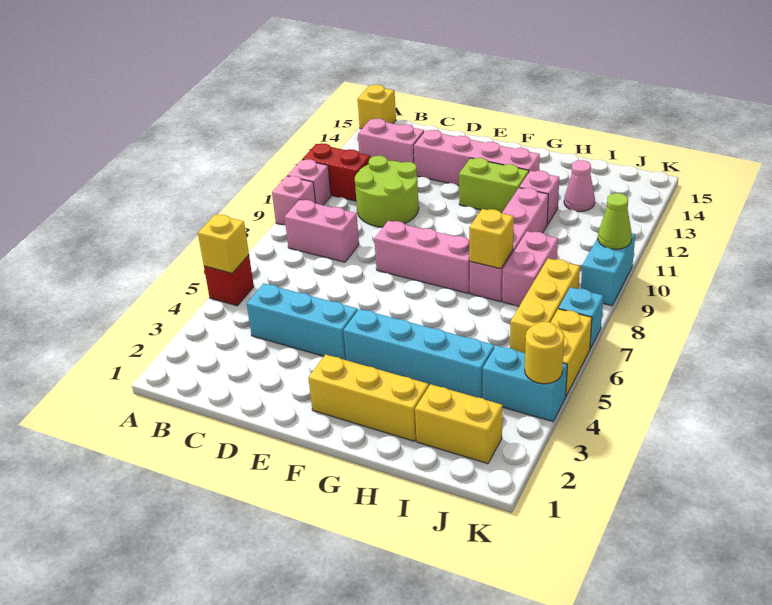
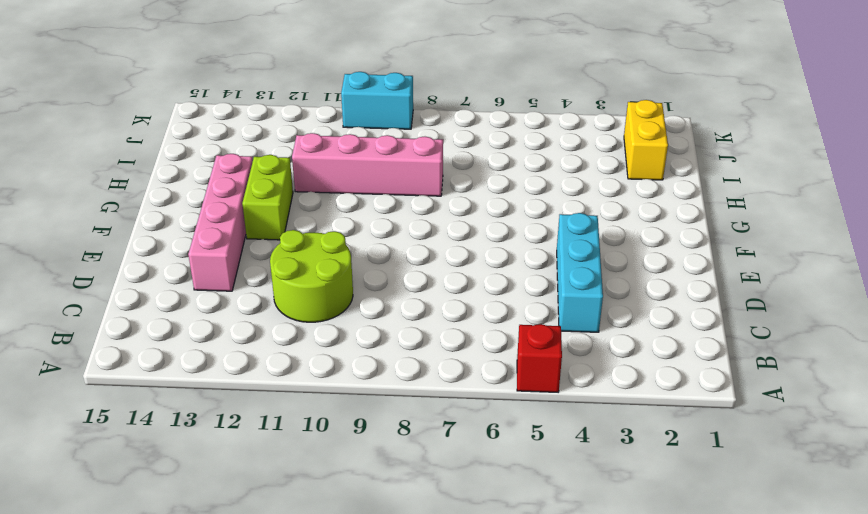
none -> pink brick A9 level 1
none -> pink brick A10 level 1
none -> red brick A11:B11 level 1

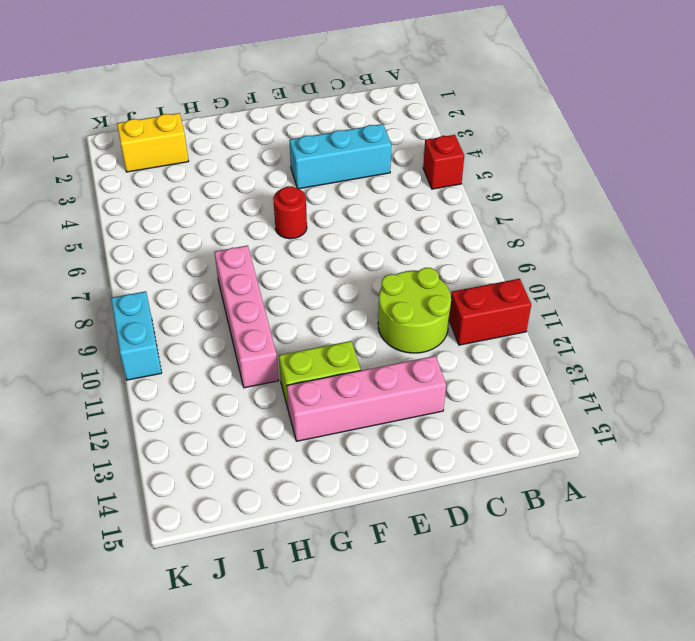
red round brick F6 level 1 -> none
none -> pink brick A9 level 1
none -> pink brick A10 level 1
none -> yellow brick A15 level 1

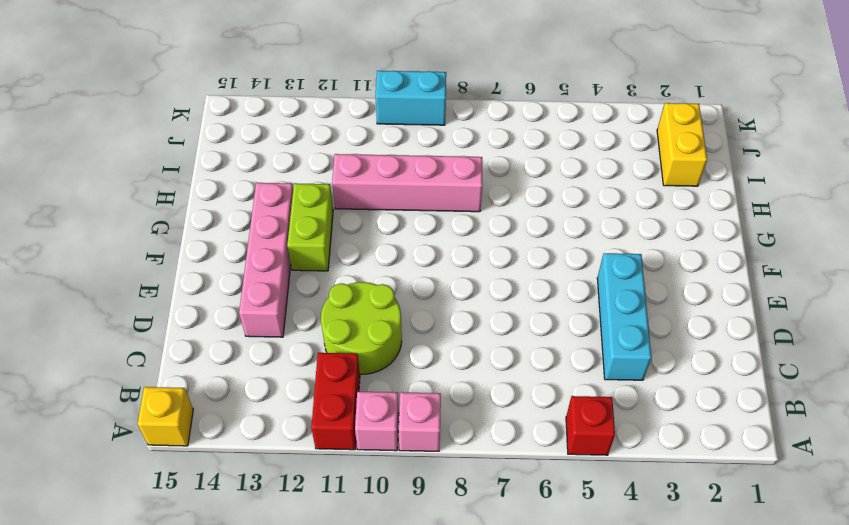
none -> pink brick B8:C8 level 1
none -> pink brick B13:C13 level 1
none -> pink brick E8:G8 level 1

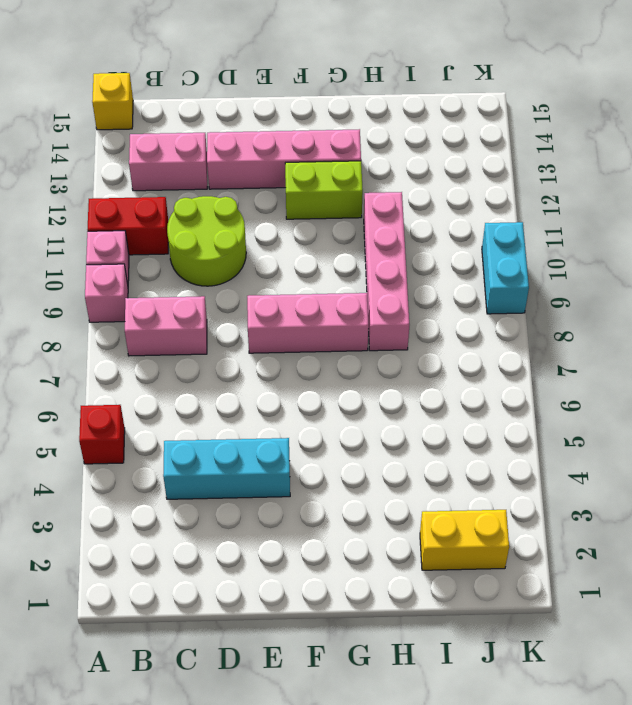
none -> yellow brick F2:H2 level 1
none -> cyan brick F4:I4 level 1
none -> pink brick H12 level 1

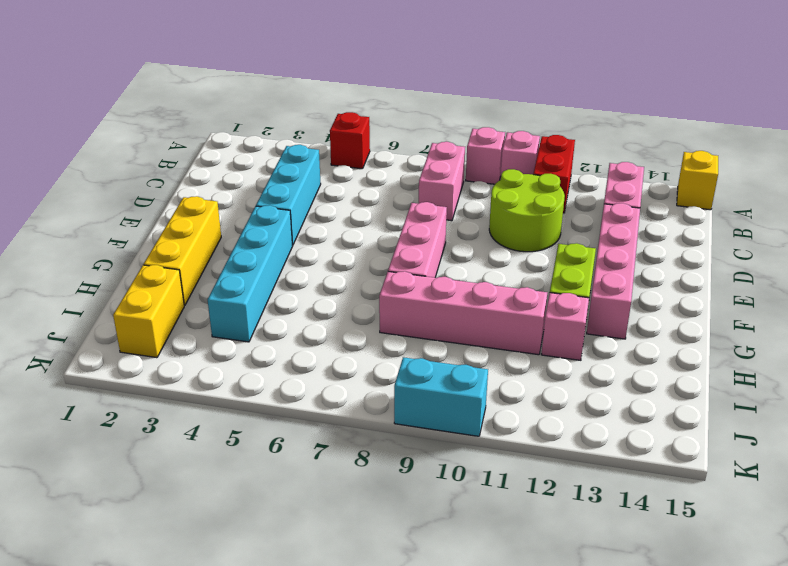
none -> pink brick I8:I9 level 1
none -> pink cone I13 level 1
none -> cyan brick J4:K4 level 1

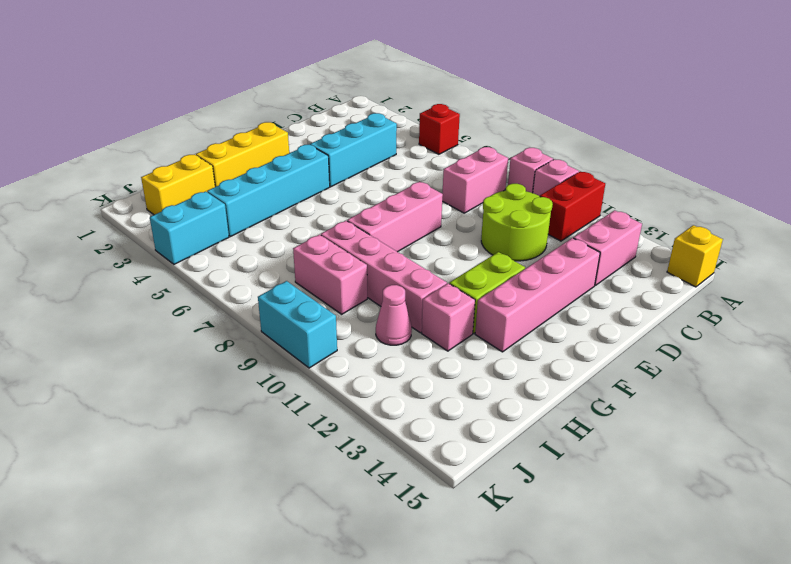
pink cone I11 level 1 -> pink cone I13 level 1
none -> yellow brick J6:J8 level 1
none -> yellow brick K5:K6 level 1
none -> cyan brick K7 level 1

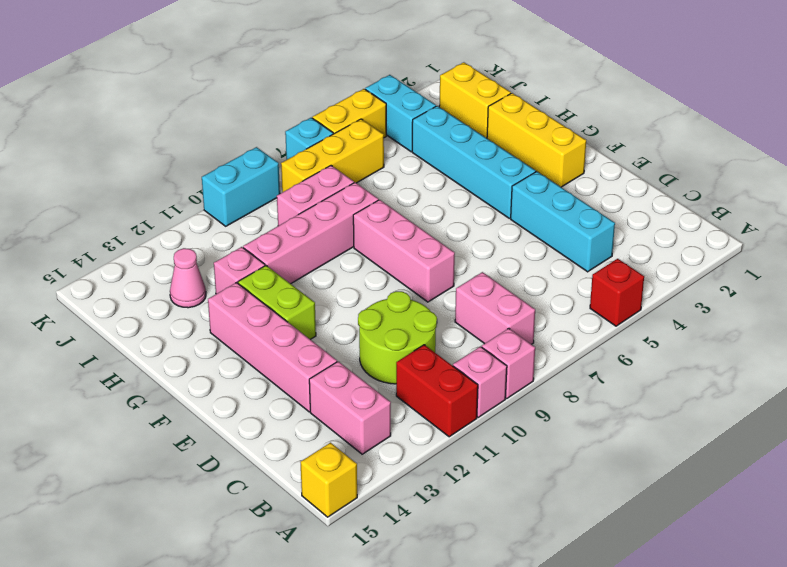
none -> yellow brick A5 level 2
none -> yellow brick H8 level 2
none -> yellow round brick K4 level 2

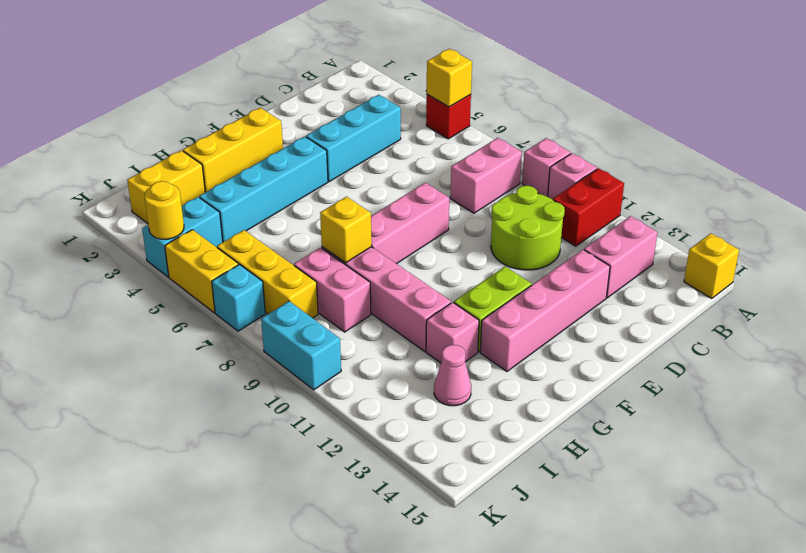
none -> lime cone K10 level 2

